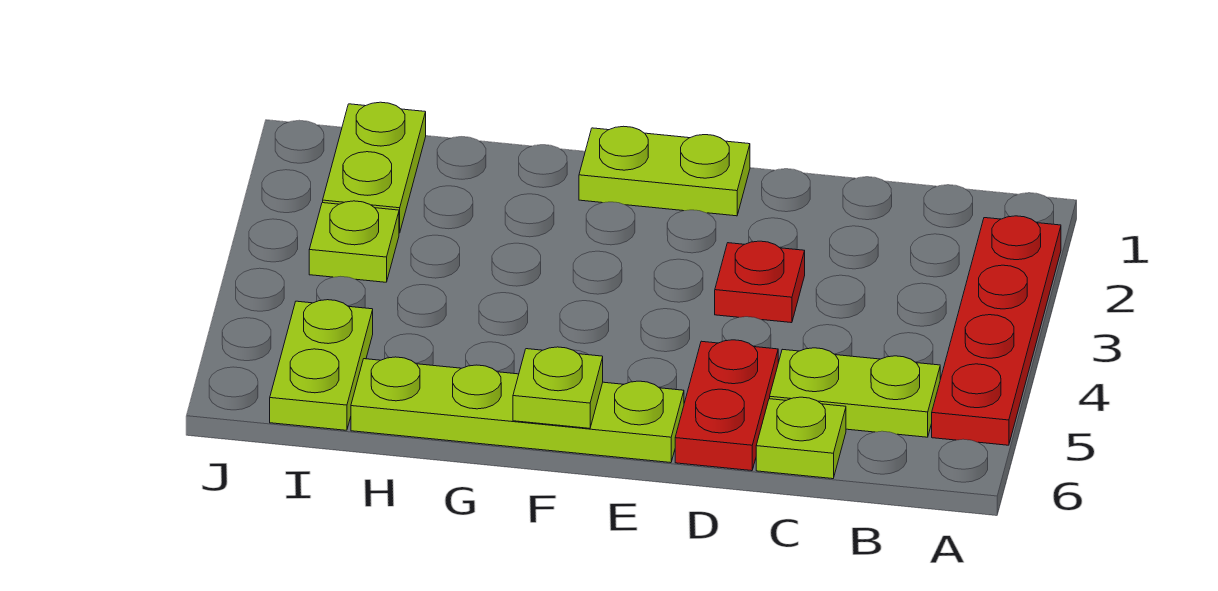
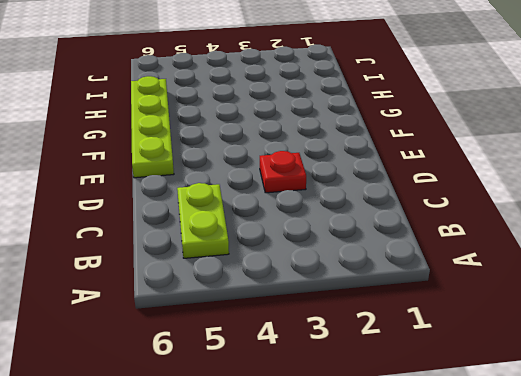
none -> red plate A2:A5 level 1
none -> lime plate C6 level 1

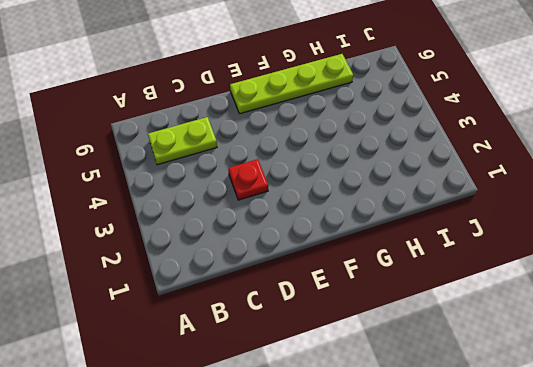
none -> red plate A2:A5 level 1
none -> lime plate C6 level 1

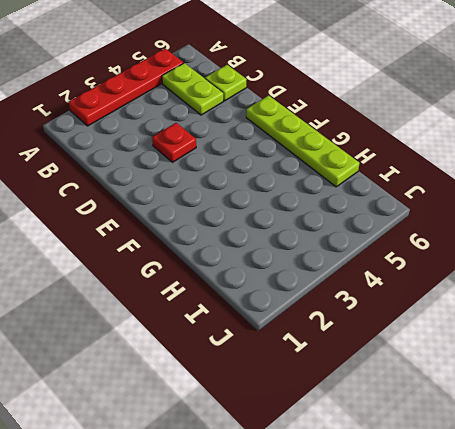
none -> red plate D5:D6 level 1
none -> lime plate E1:F1 level 1

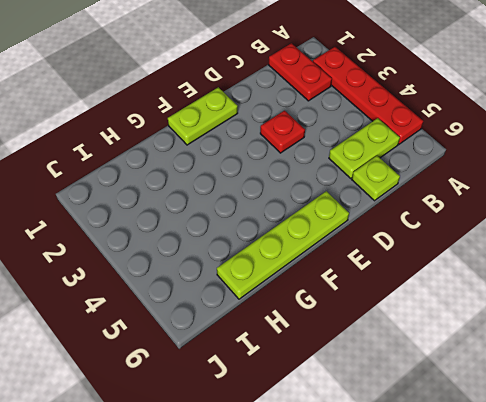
red plate B1:B2 level 1 -> red plate D5:D6 level 1
none -> lime plate I1:I2 level 1
none -> lime plate I3 level 1

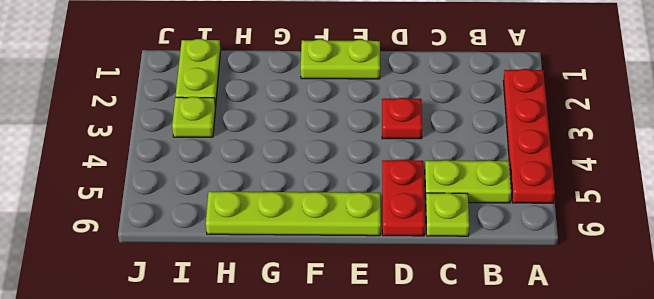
none -> lime plate I5:I6 level 1
none -> lime plate F6 level 2

